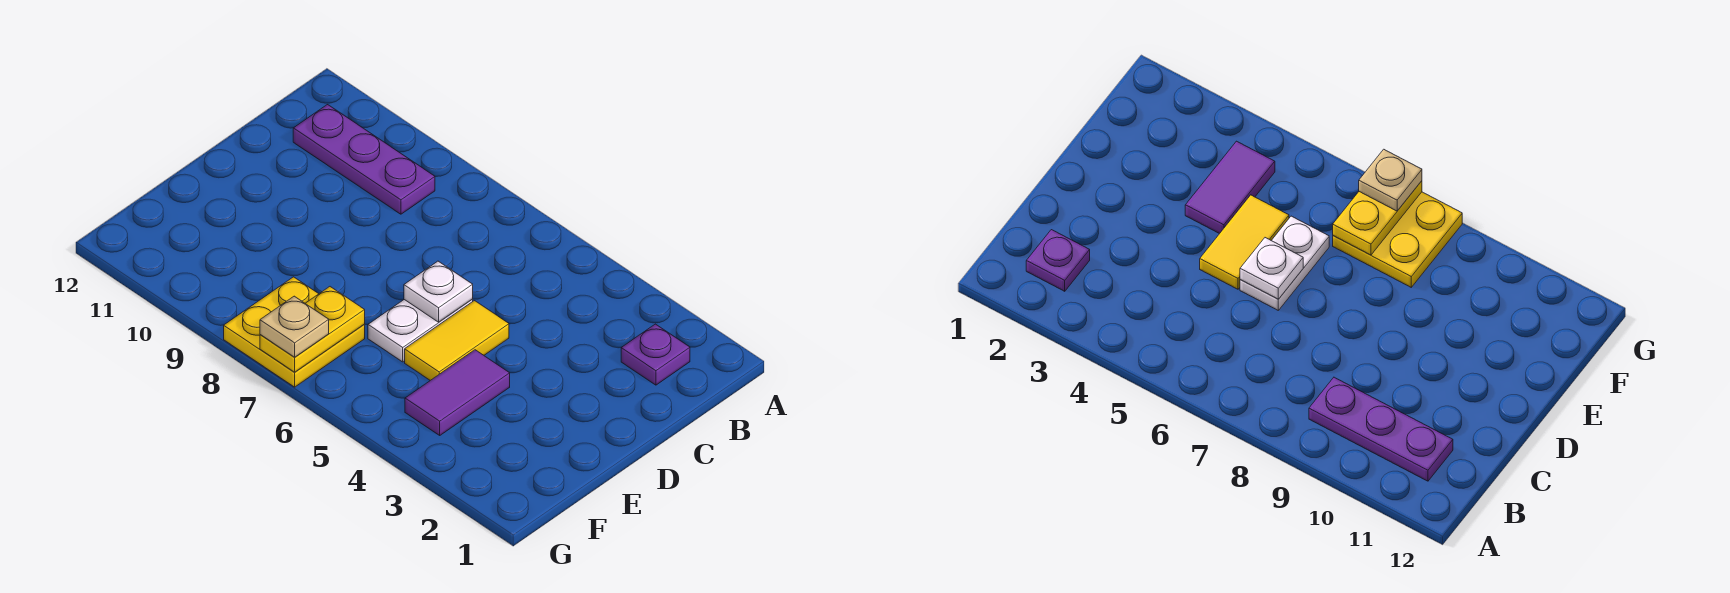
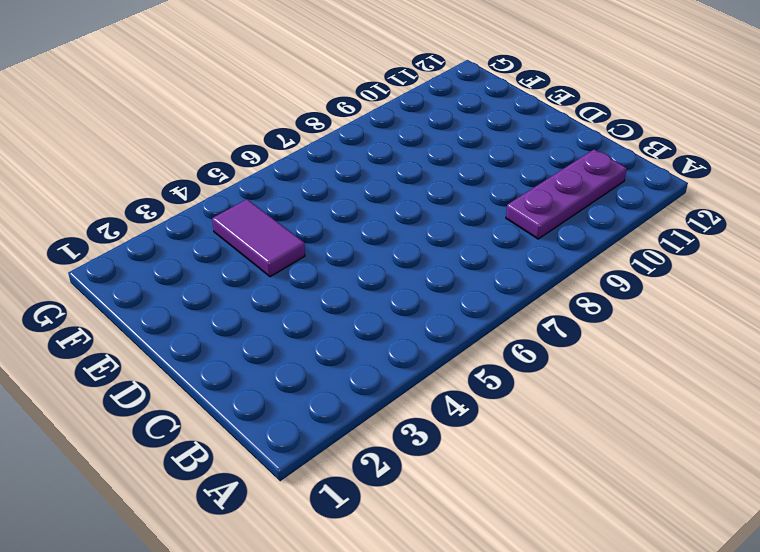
none -> purple plate B2 level 1
none -> yellow tile D5:E5 level 1

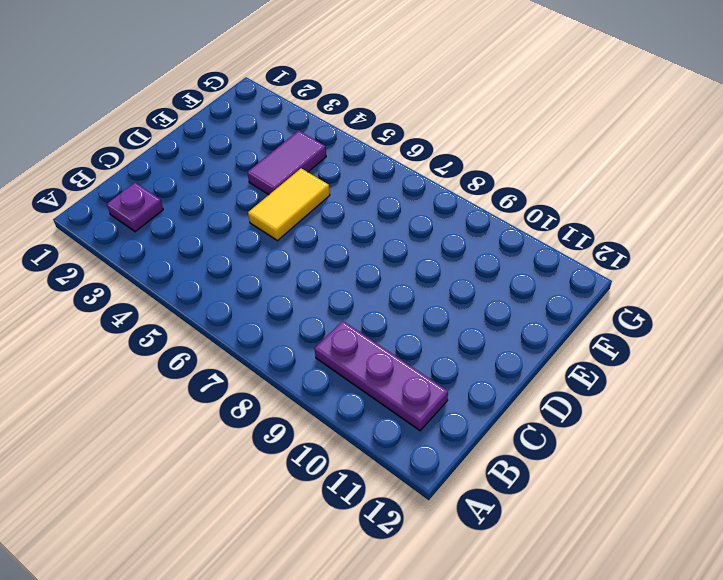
none -> white plate D6:E6 level 1
none -> yellow plate F7:G8 level 1

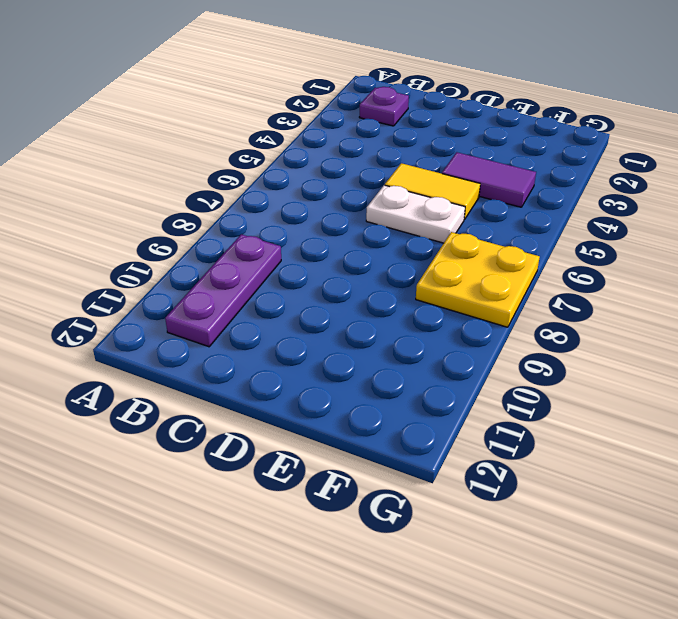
none -> white plate D6 level 2
none -> yellow plate F7:G7 level 2

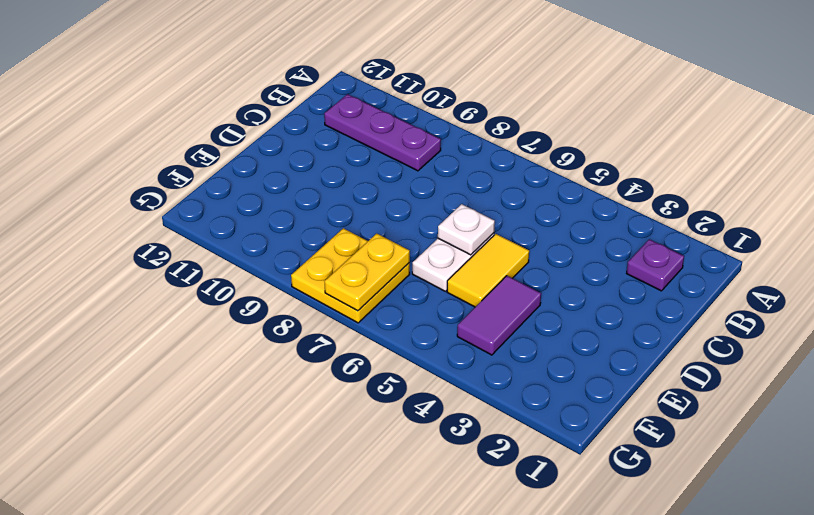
none -> tan plate G7 level 3

